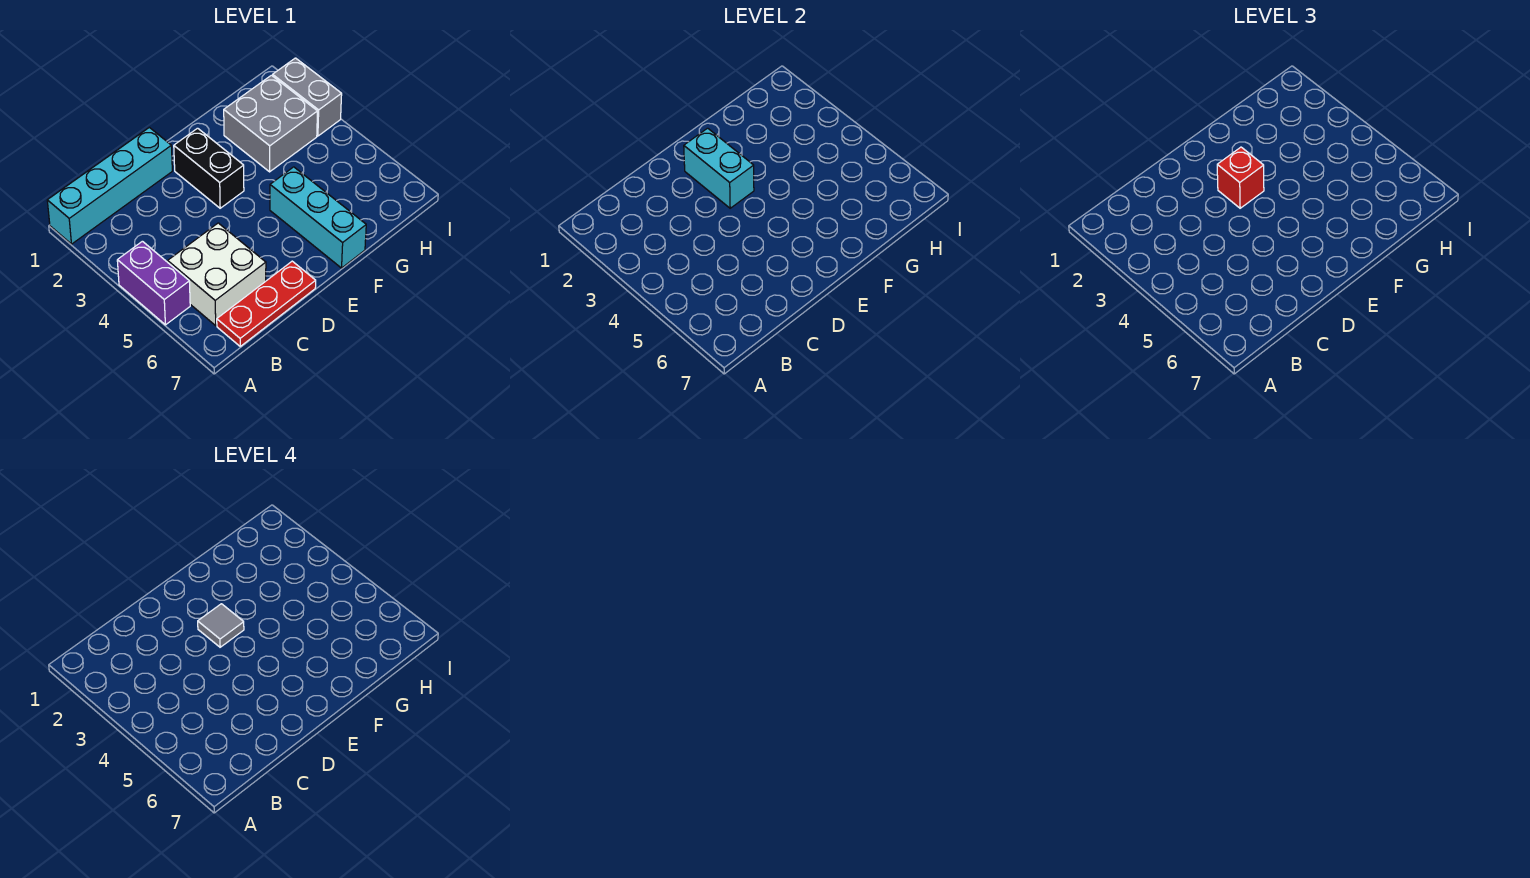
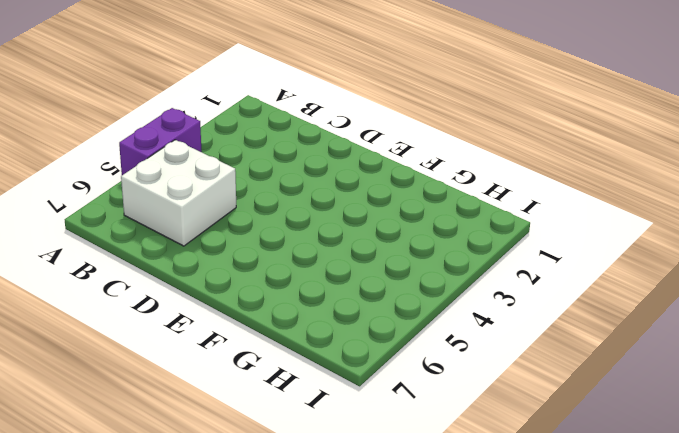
none -> cyan brick A1:D1 level 1
none -> red plate B7:D7 level 1

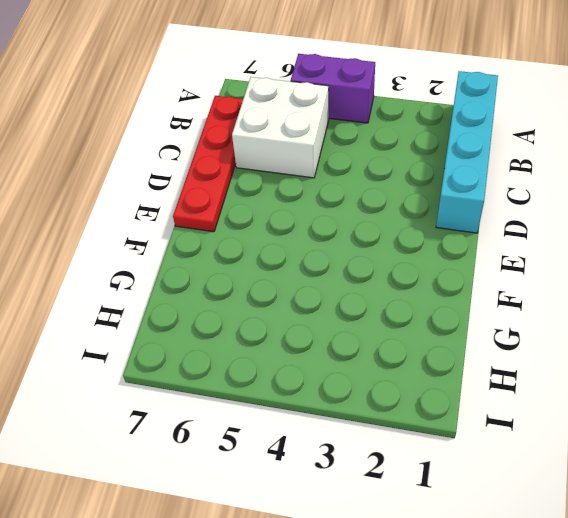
red plate B7:E7 level 1 -> red plate B7:D7 level 1
none -> black brick E2:E3 level 1
none -> cyan brick F5:F7 level 1

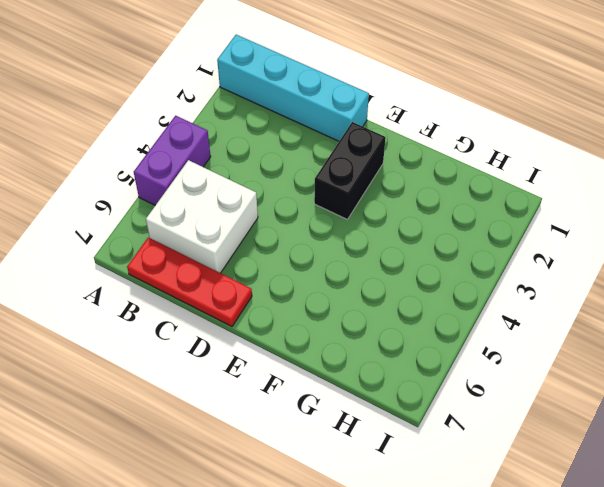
none -> cyan brick F5:F7 level 1
none -> grey brick G2:H3 level 1

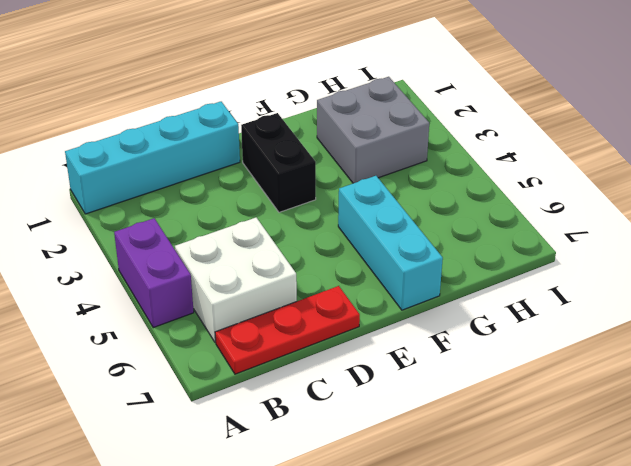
none -> grey brick I2:I3 level 1
none -> cyan brick E2:E3 level 2

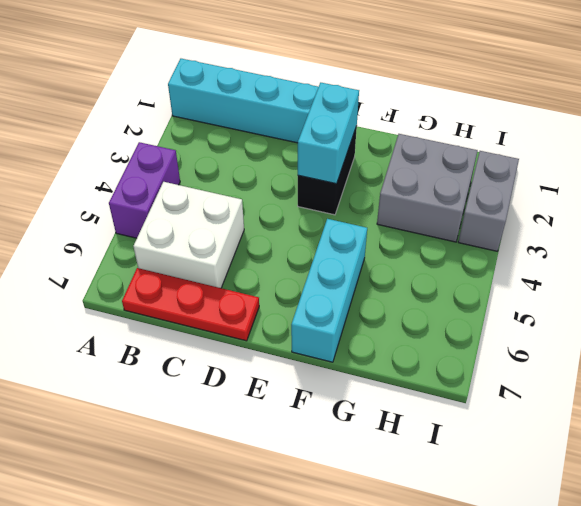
none -> red brick E3 level 3
none -> grey tile E3 level 4

